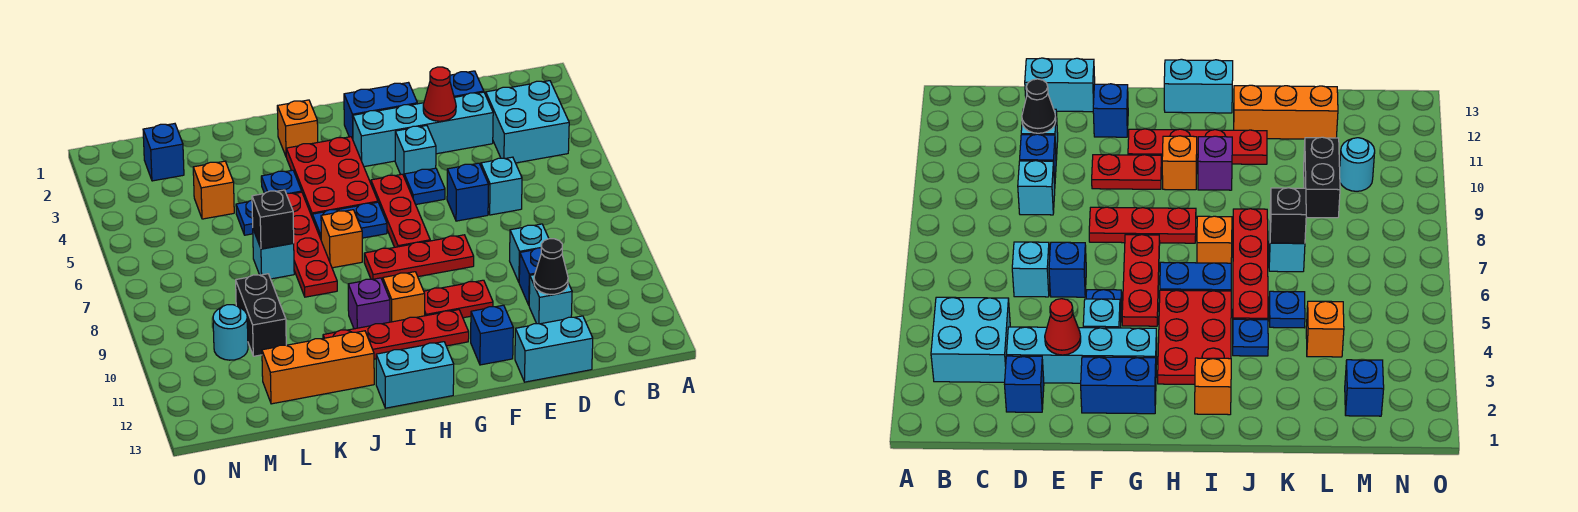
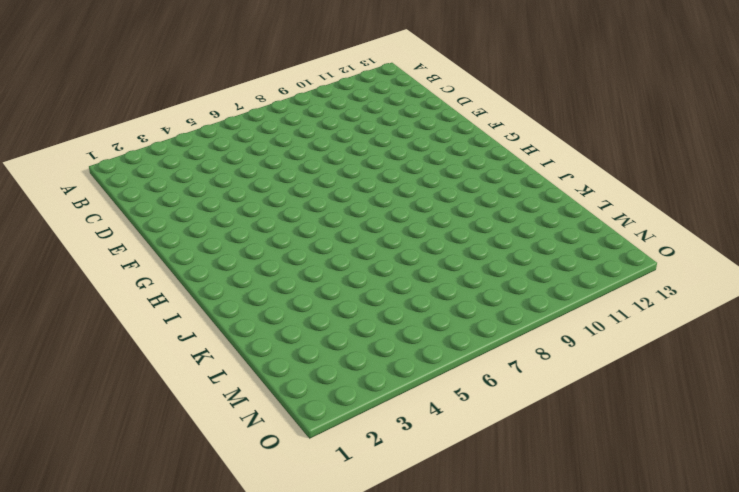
none -> cyan brick B3:C4 level 1
none -> blue brick D2 level 1
none -> cyan brick D3:G3 level 1
none -> cyan brick D6 level 1

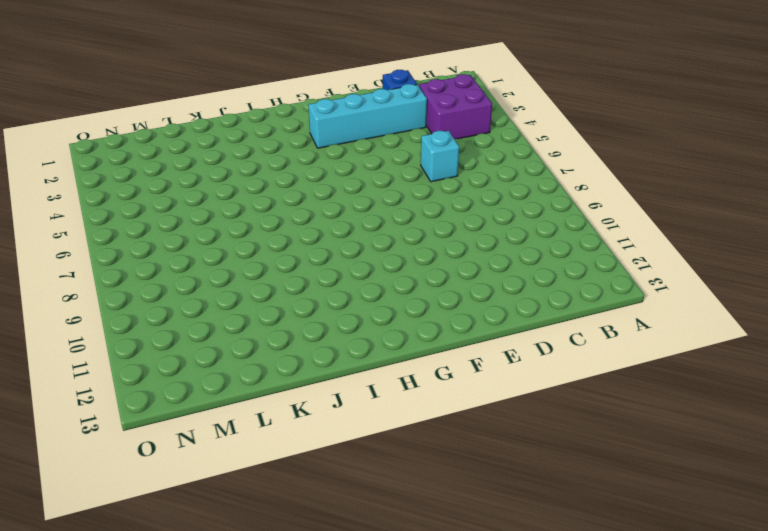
purple brick B3:C4 level 1 -> cyan brick B3:C4 level 1
none -> cyan brick D9 level 1
none -> blue brick D10 level 1
none -> cyan brick D11 level 1
none -> cyan brick D13:E13 level 1

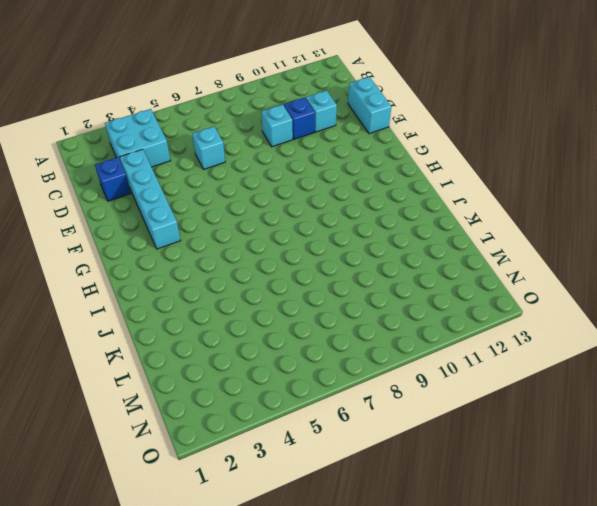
none -> blue brick E6 level 1
none -> blue brick F2:G2 level 1
none -> cyan brick F4 level 1
none -> blue plate F5 level 1

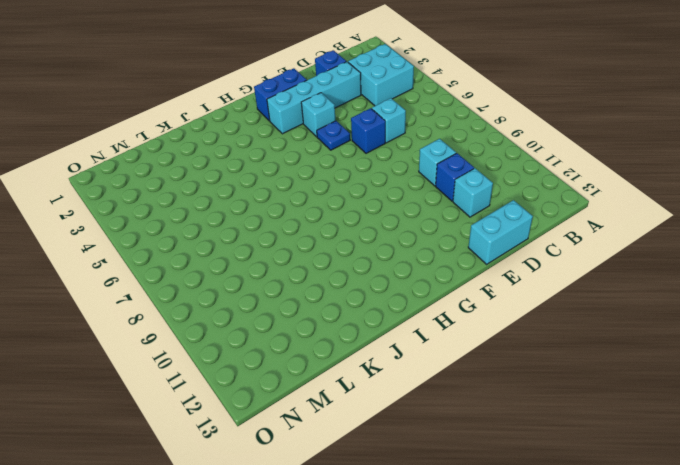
none -> red plate F8:H8 level 1
none -> red plate F10:G10 level 1
none -> blue brick F12 level 1
none -> red plate G5:G7 level 1

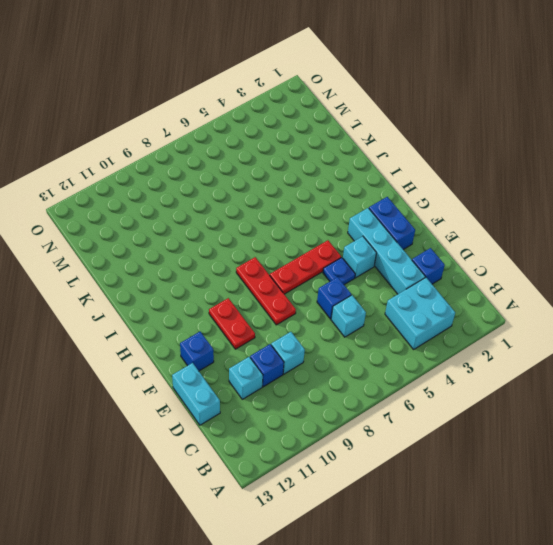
none -> red plate G11:J11 level 1
none -> red plate H3:I5 level 1
none -> blue plate H6:I6 level 1
none -> orange brick H10 level 1

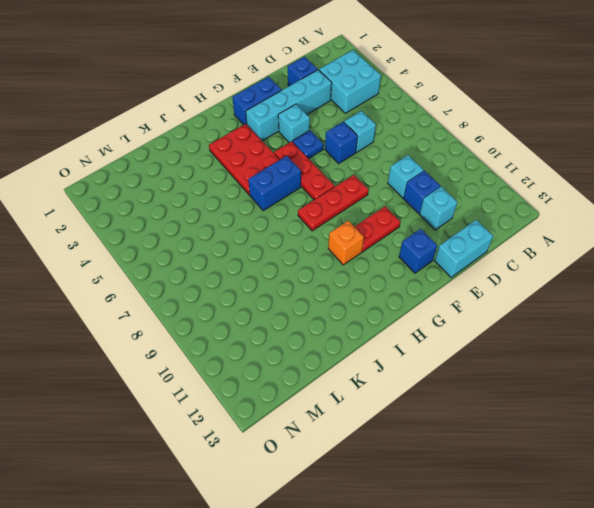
blue brick H6:I6 level 1 -> blue plate H6:I6 level 1
none -> red plate G11:J11 level 1
none -> cyan brick H13:I13 level 1
none -> orange brick I2 level 1
none -> orange brick I7 level 1

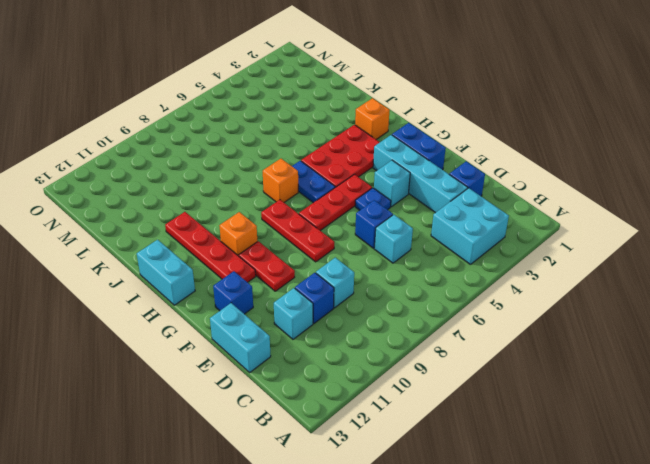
none -> purple brick I10 level 1
none -> blue plate J4 level 1
none -> red plate J5:J8 level 1
none -> orange brick J12:L12 level 1

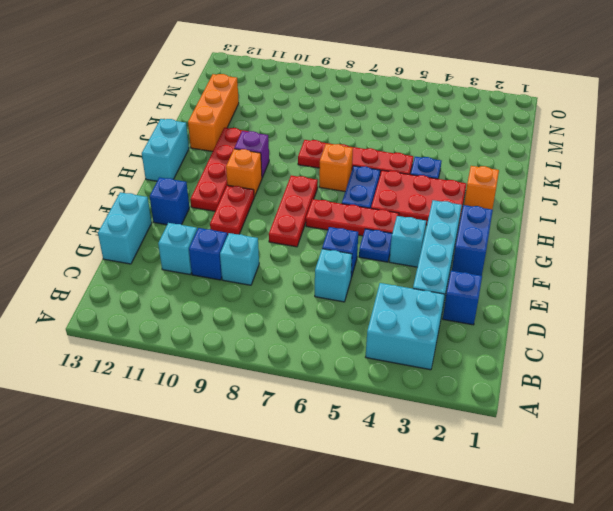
none -> blue plate K5 level 1
none -> cyan brick K7 level 1
none -> orange brick L4 level 1
none -> black brick L9:L10 level 1

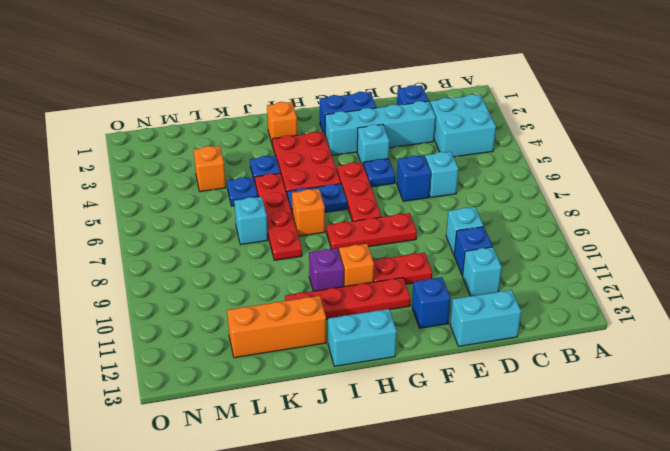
none -> black brick L9:L10 level 1
none -> blue brick M2 level 1
none -> cyan round brick M10 level 1
none -> black cone D11 level 2

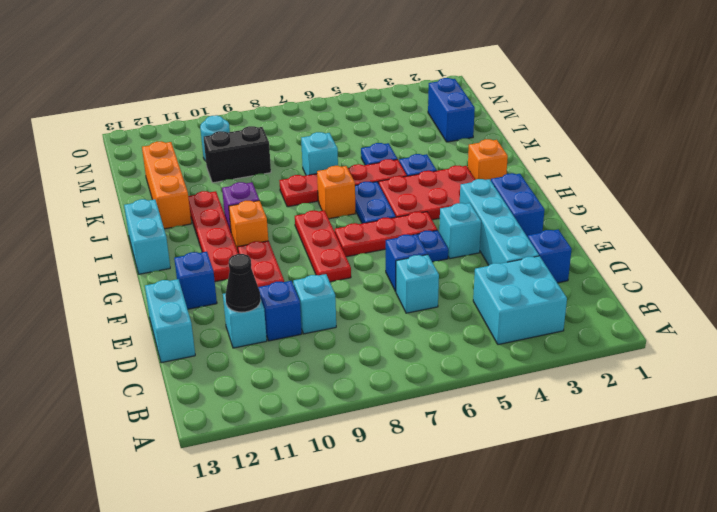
blue brick L2:M2 level 1 -> blue brick M2 level 1
none -> orange brick L4 level 1
none -> red cone E3 level 2
none -> black brick K7 level 2

